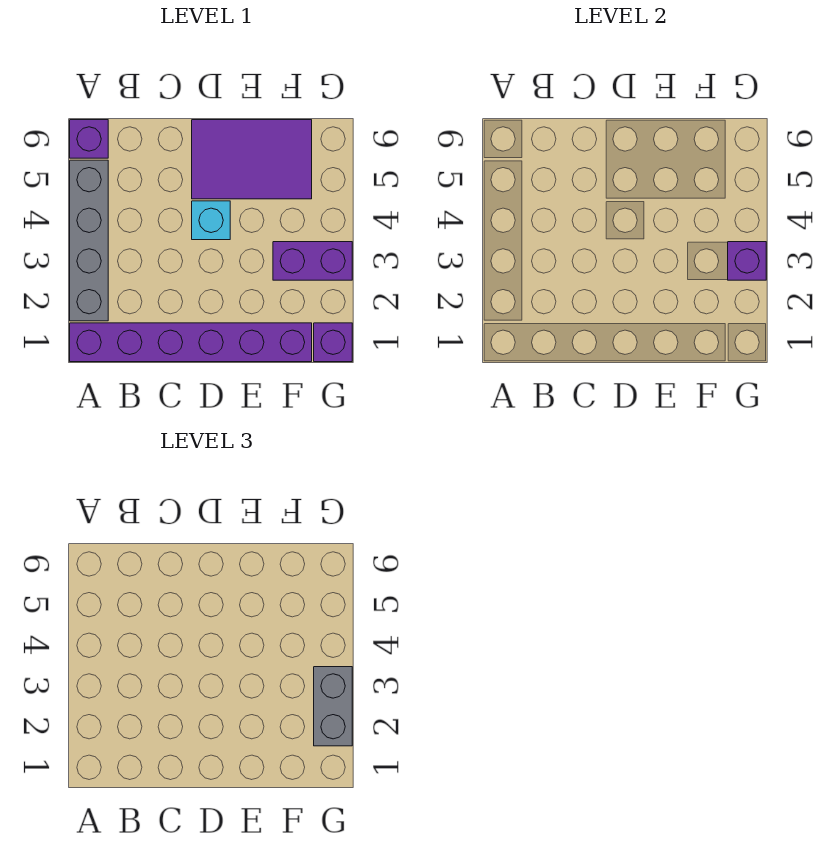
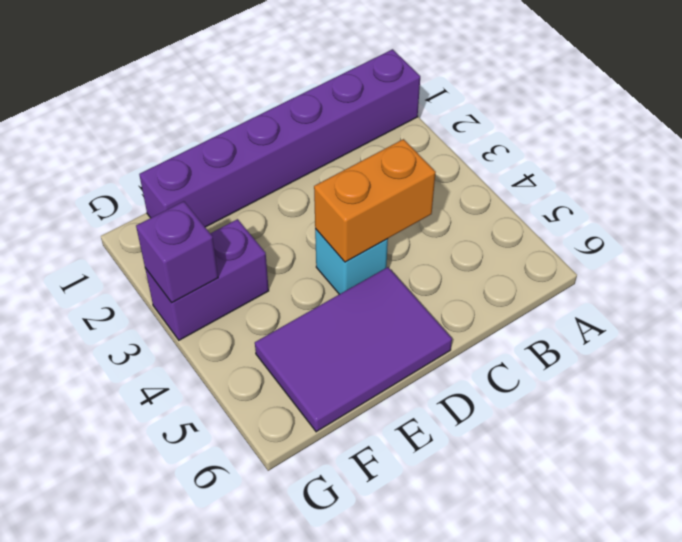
orange brick C4:D4 level 2 -> none
none -> grey brick A2:A5 level 1
none -> purple brick A6 level 1

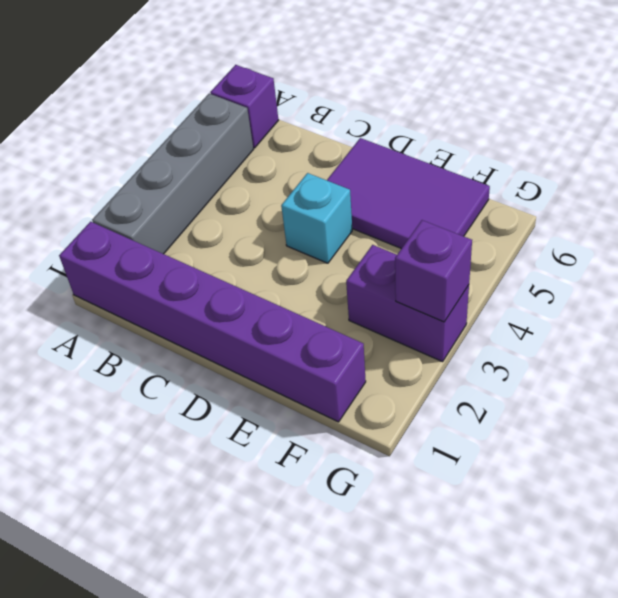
none -> purple brick G1 level 1
none -> grey brick G2:G3 level 3

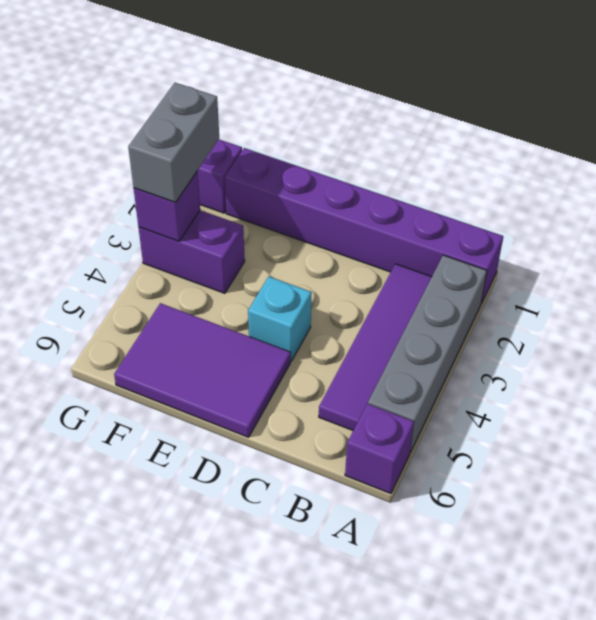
purple tile B2:B5 level 1 -> none

